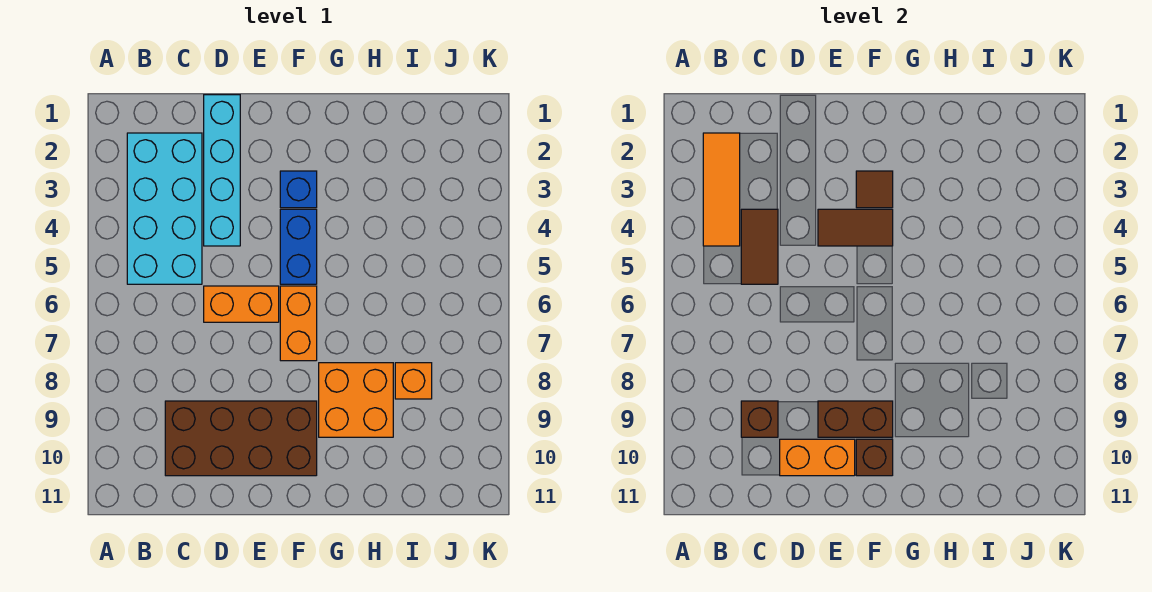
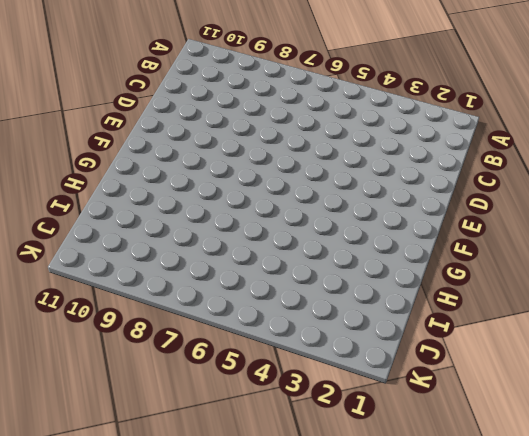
none -> cyan brick B2:C5 level 1
none -> brown brick C9:F10 level 1
none -> cyan brick D1:D4 level 1

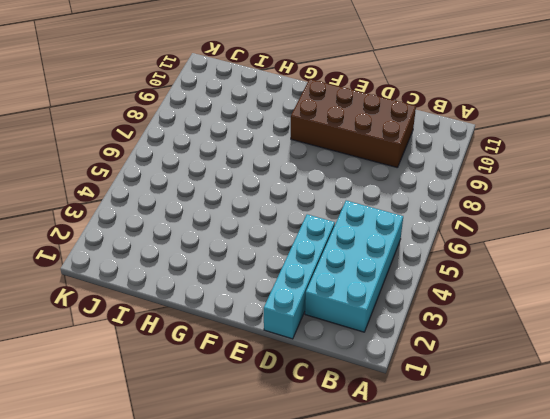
none -> orange brick D6:E6 level 1
none -> blue brick F3 level 1
none -> blue brick F4:F5 level 1

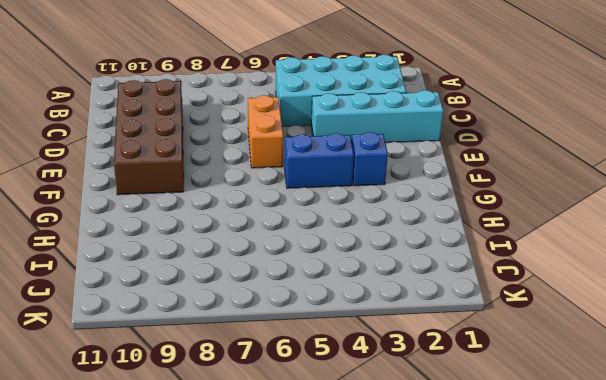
none -> orange brick F6:F7 level 1
none -> orange brick G8:H9 level 1
none -> orange brick I8 level 1

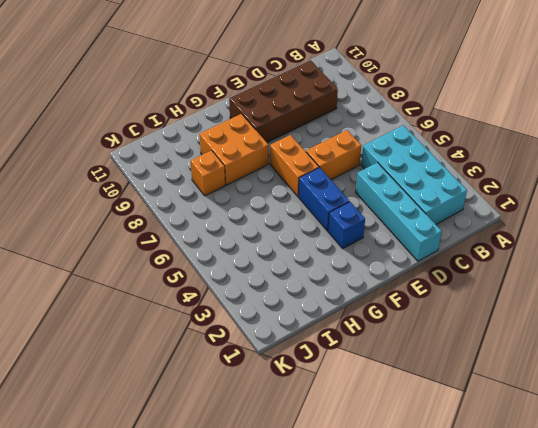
none -> orange tile B2:B4 level 2
none -> brown tile C4:C5 level 2
none -> brown brick C9 level 2

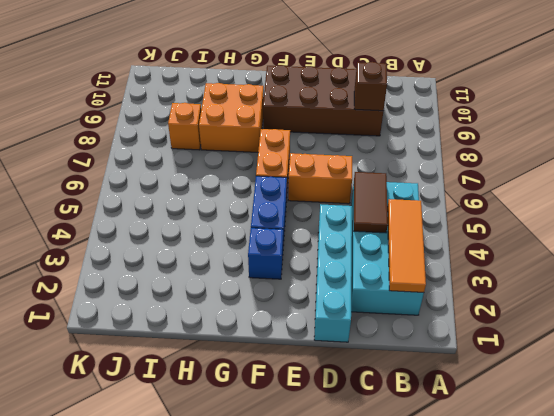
none -> orange brick D10:E10 level 2
none -> brown tile E4:F4 level 2
none -> brown brick E9:F9 level 2

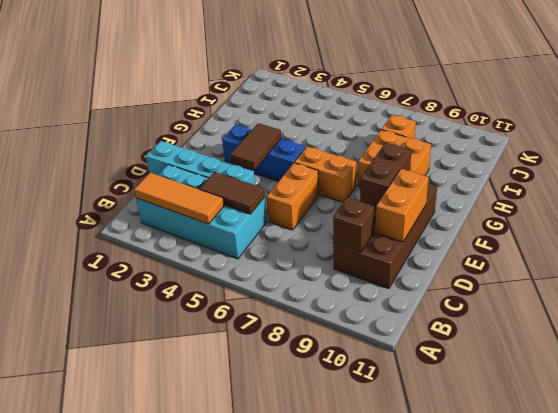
none -> brown tile F3 level 2
none -> brown brick F10 level 2

